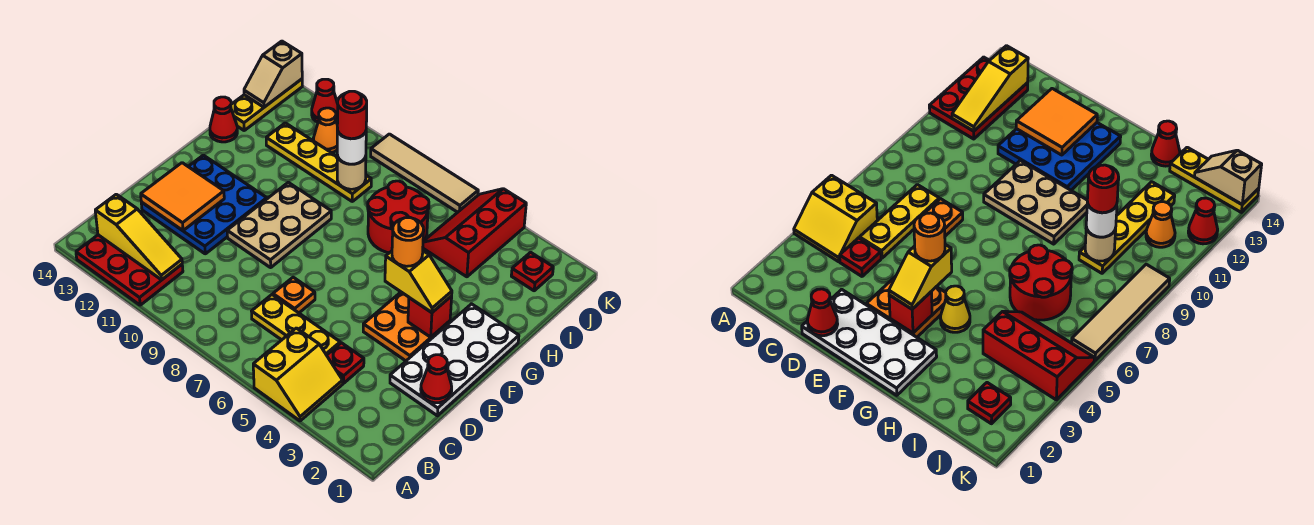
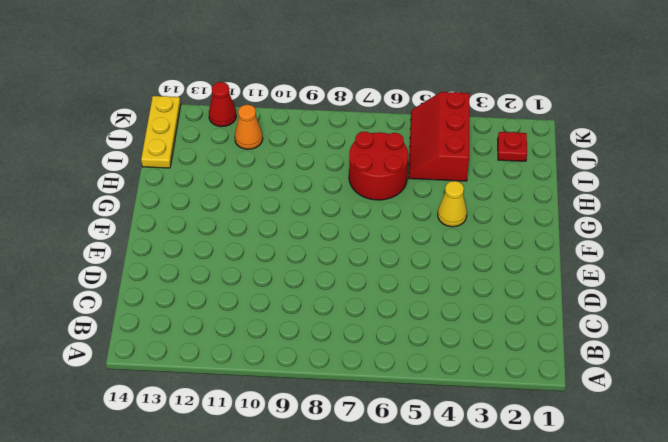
none -> yellow slope A4:B5 level 1 top 5
none -> red plate A11:B13 level 1
none -> red plate C4 level 1

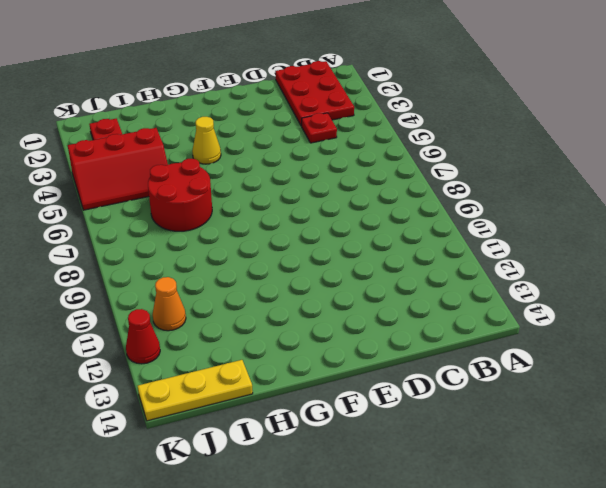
red plate B1:C3 level 1 -> red plate A11:B13 level 1
none -> yellow slope A4:B5 level 1 top 5
none -> yellow plate C5:C7 level 1
none -> white plate D1:G2 level 1

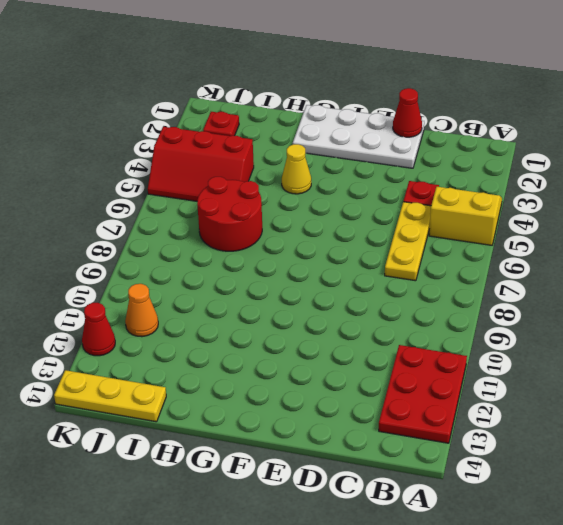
none -> orange plate D7 level 1
none -> blue plate D11:F13 level 1
none -> orange plate E3:F4 level 1

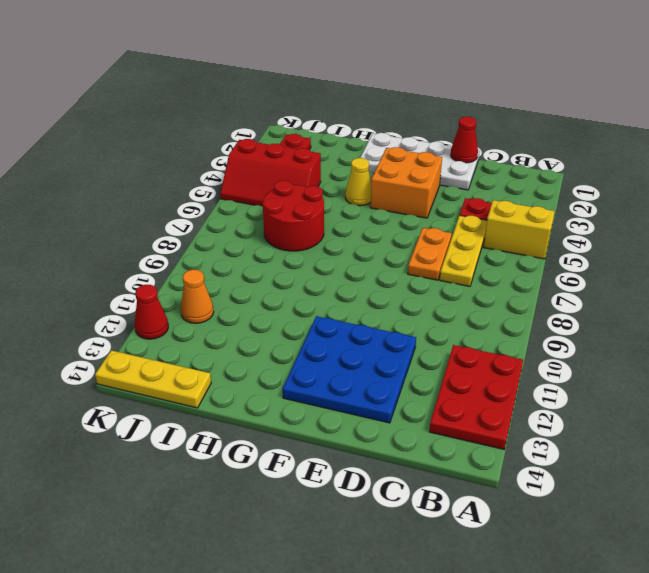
orange plate D6:D7 level 1 -> orange plate D7 level 1
orange brick E3:F4 level 1 -> orange plate E3:F4 level 1
none -> tan plate E9:G10 level 1
none -> red cone H14 level 1
none -> yellow plate I9:I12 level 1

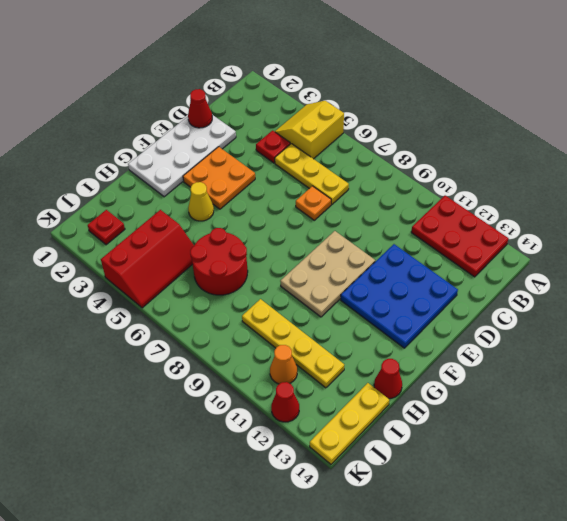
none -> tan tile K6:K9 level 1
none -> yellow slope B11:B13 level 2 top 13
none -> orange tile D12:E13 level 2

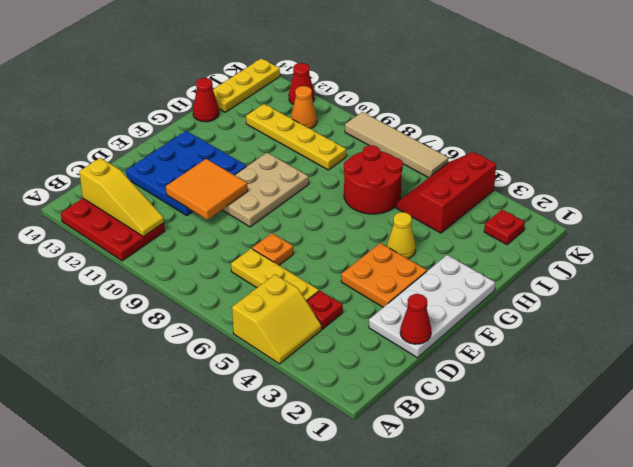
orange tile D10:E11 level 2 -> orange tile D12:E13 level 2
none -> red brick F3 level 2
none -> tan round brick I9 level 2
none -> tan slope J14:K14 level 2 top K

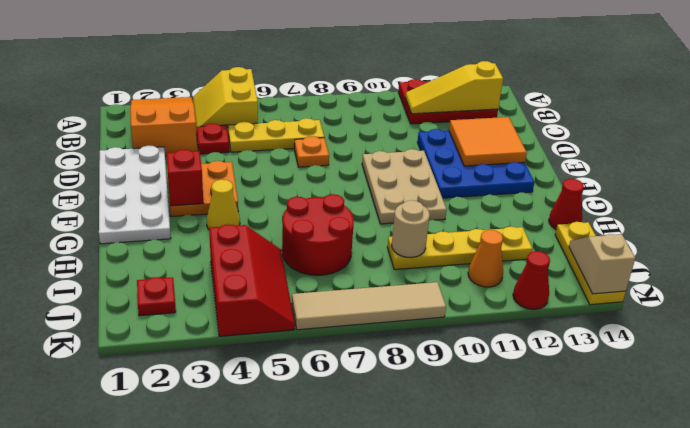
orange slope A2:C3 level 1 top C -> none
none -> red cone D1 level 2
none -> yellow slope F3:F4 level 3 top 4
none -> white round brick I9 level 3

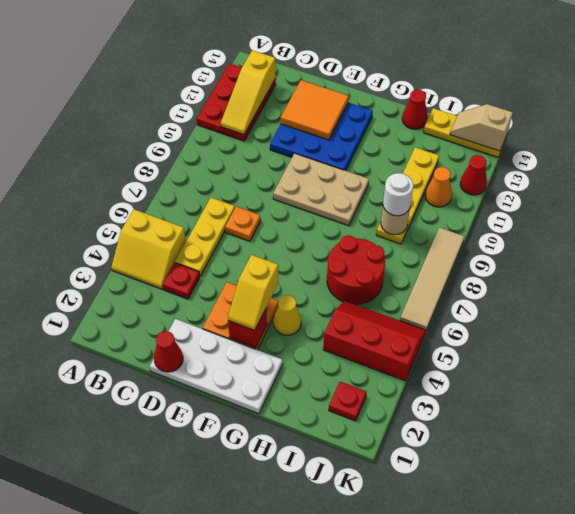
none -> orange round brick F4 level 4
none -> red round brick I9 level 4

